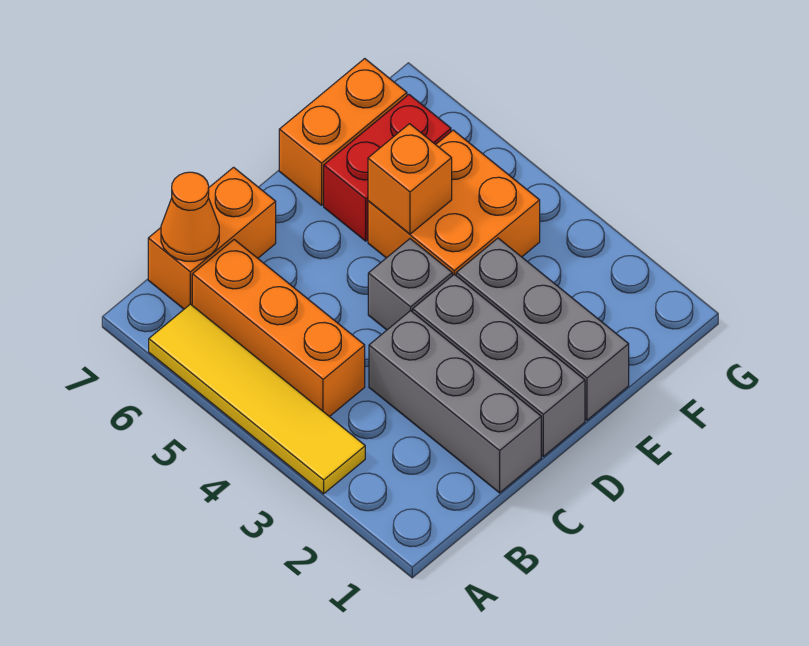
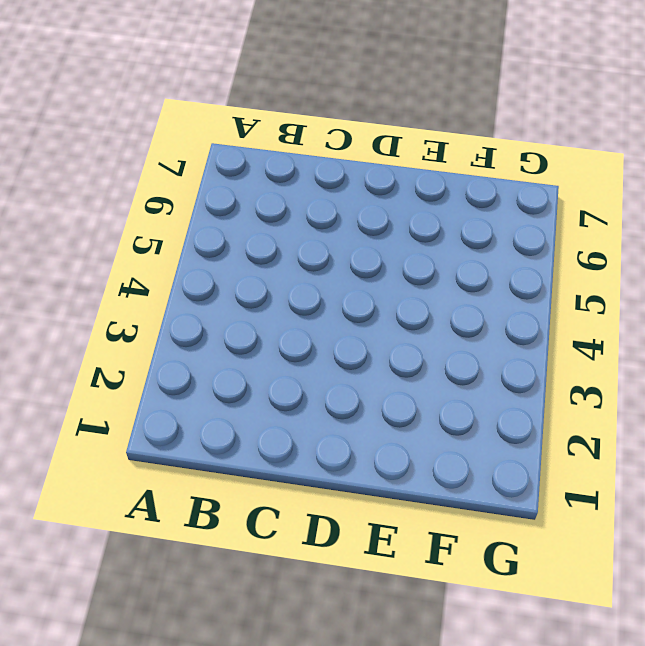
none -> yellow tile A3:A6 level 1
none -> orange brick B4:B6 level 1
none -> orange brick B7:C7 level 1

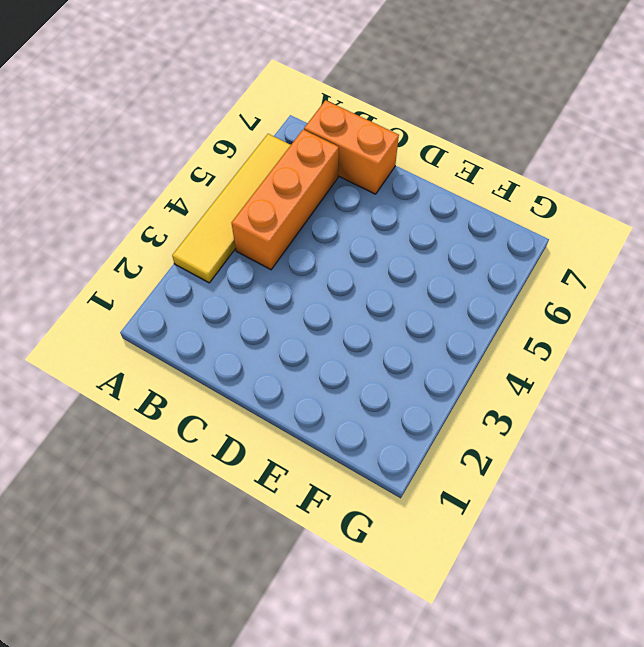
none -> grey brick C1:C3 level 1
none -> grey brick D1:D3 level 1
none -> grey brick D4 level 1

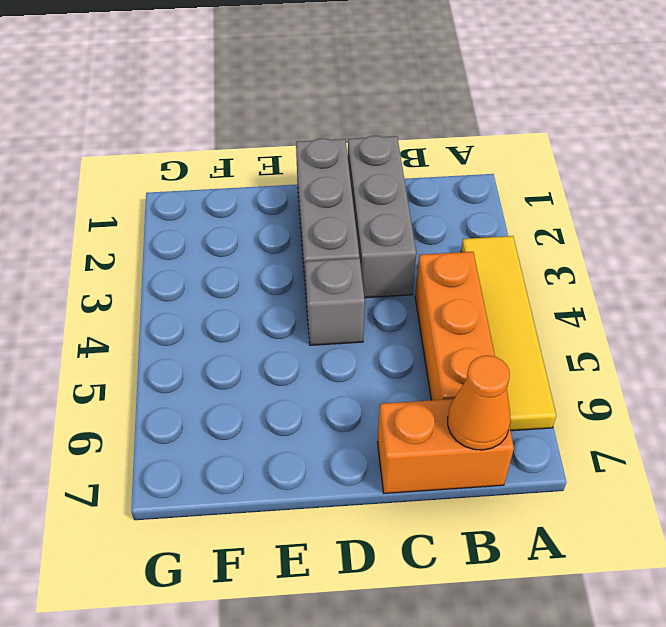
none -> grey brick E1:E3 level 1
none -> orange brick E4:F5 level 1
none -> red brick E6:F6 level 1

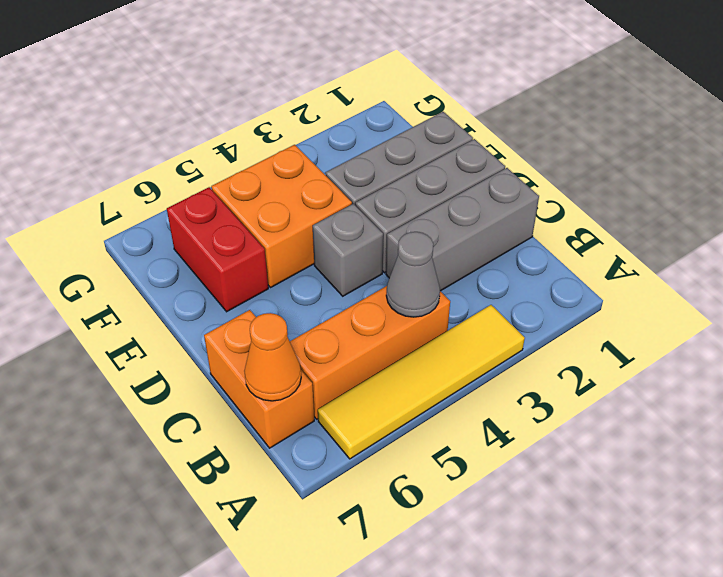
grey cone B4 level 2 -> none
none -> orange brick E7:F7 level 1
none -> orange brick E5 level 2

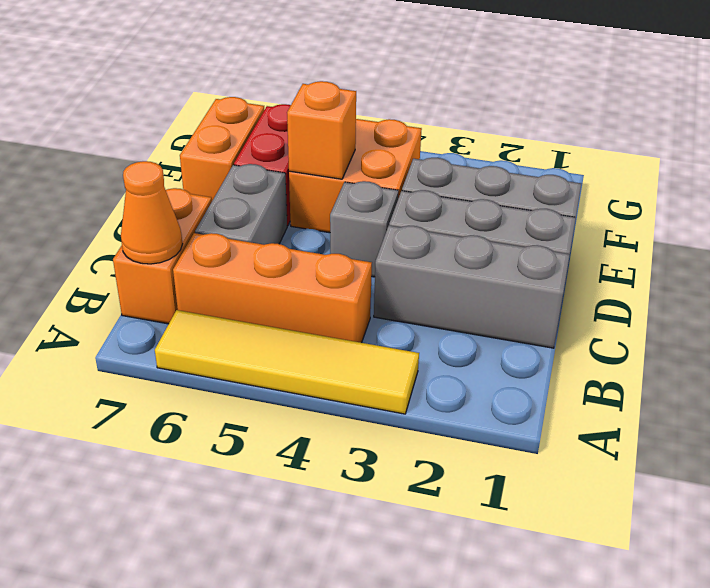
grey brick C6:D6 level 1 -> none

